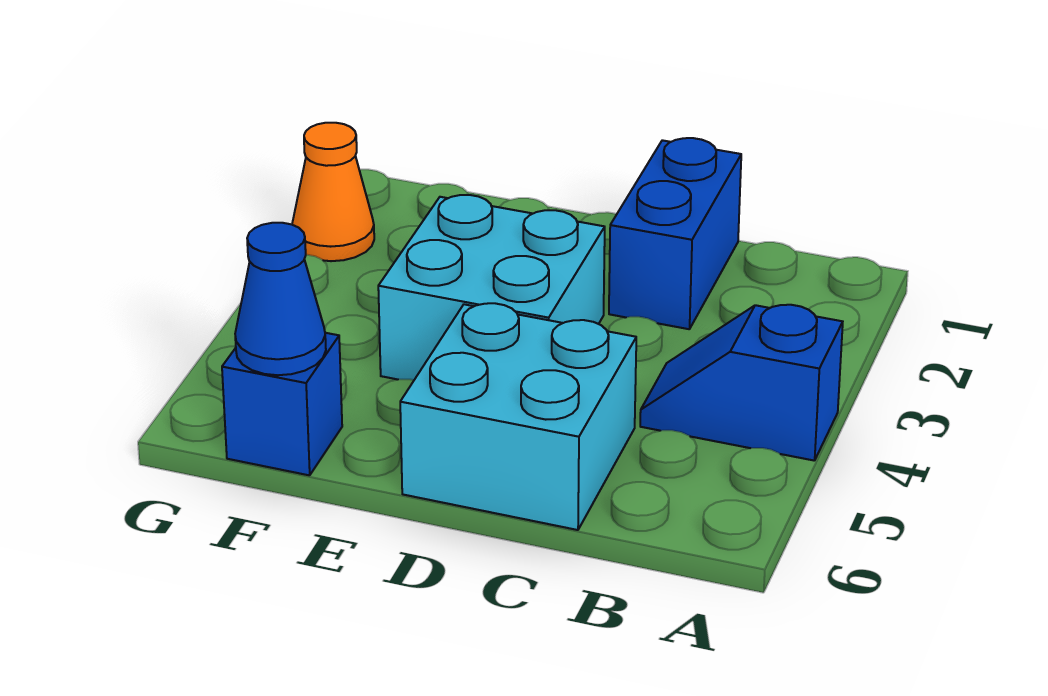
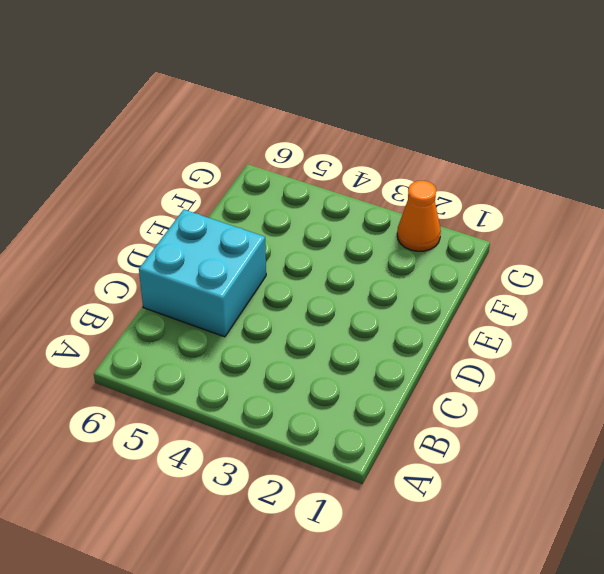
none -> blue slope A4:B4 level 1 top A
none -> blue brick C1:C2 level 1

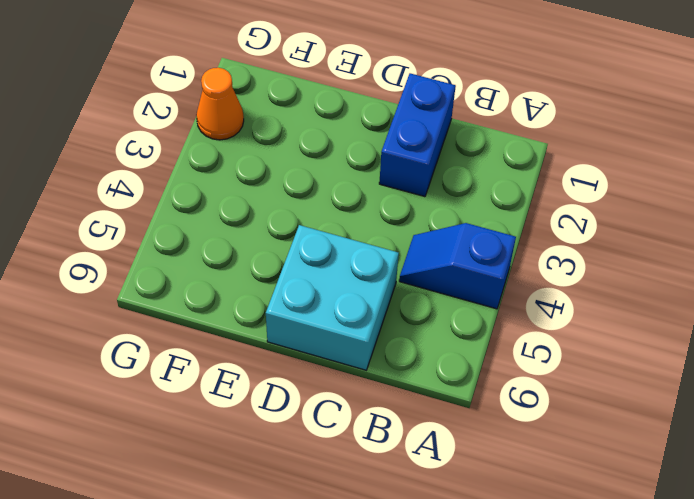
none -> cyan brick D3:E4 level 1
none -> blue brick F6 level 1

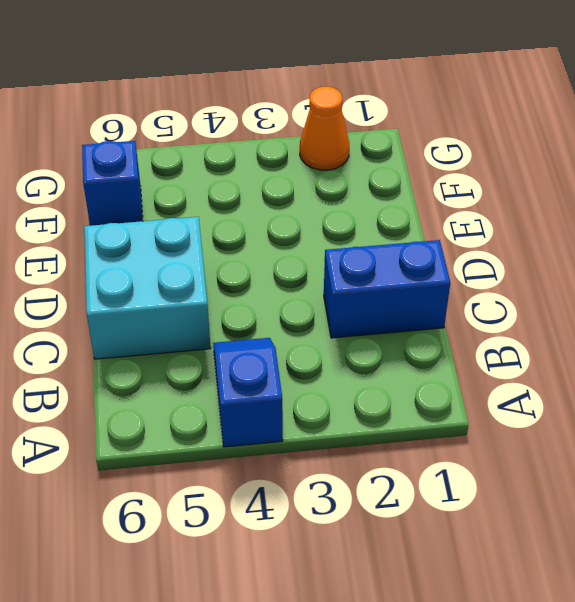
none -> cyan brick D3:E4 level 1
none -> blue cone F6 level 2

